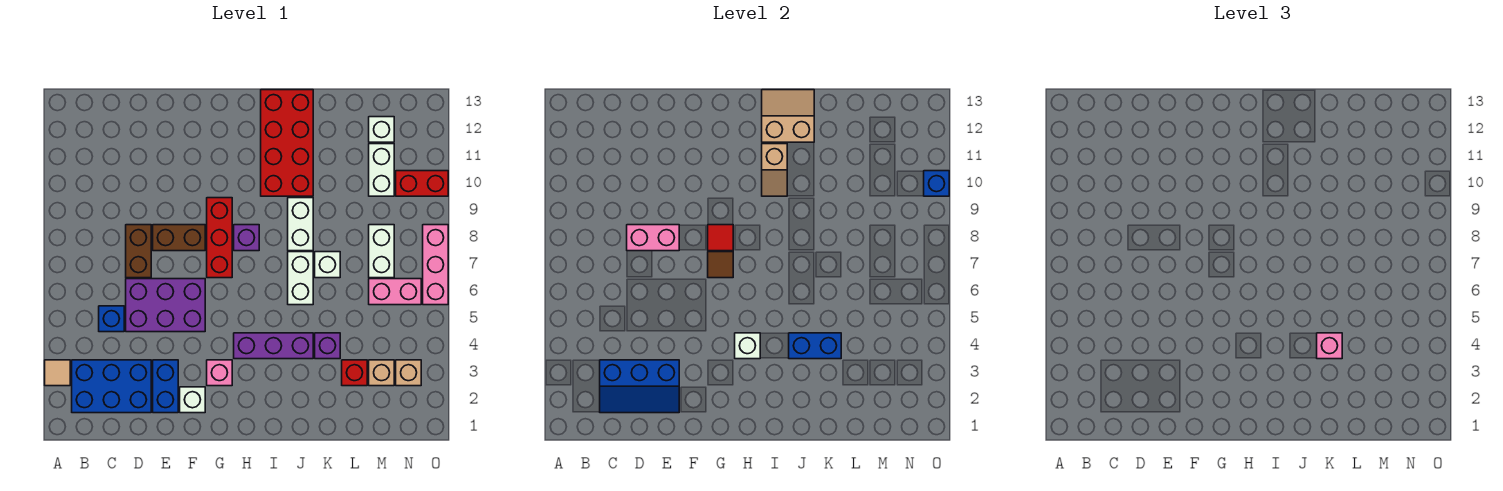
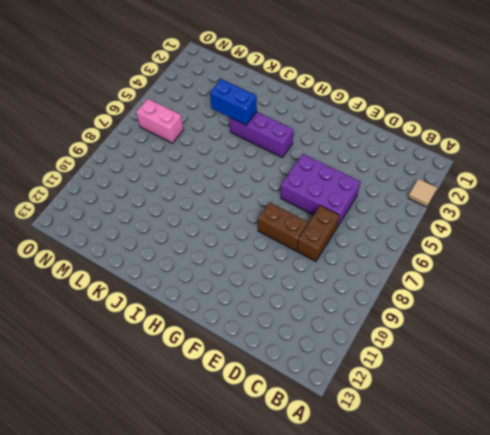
none -> blue brick B2:D3 level 1
none -> blue brick C5 level 1
none -> blue brick E2:E3 level 1
none -> white brick F2 level 1

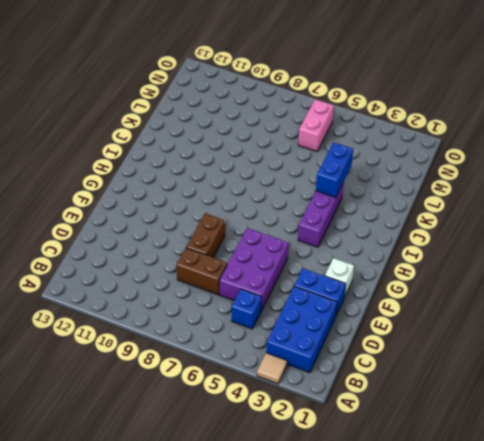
none -> pink brick G3 level 1
none -> red brick G7:G9 level 1
none -> purple brick H8 level 1
none -> red brick I10:J13 level 1

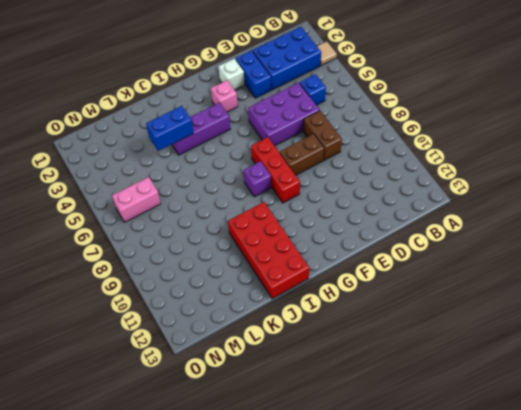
none -> white brick J6:J7 level 1
none -> white brick J8:J9 level 1
none -> purple brick K4 level 1
none -> white brick K7 level 1

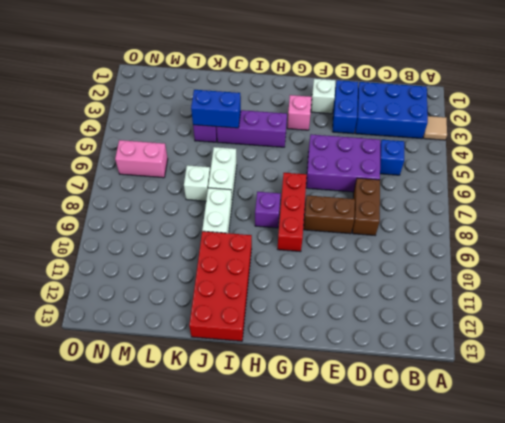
none -> red brick L3 level 1
none -> tan brick M3 level 1
none -> white brick M7:M8 level 1
none -> white brick M10:M11 level 1

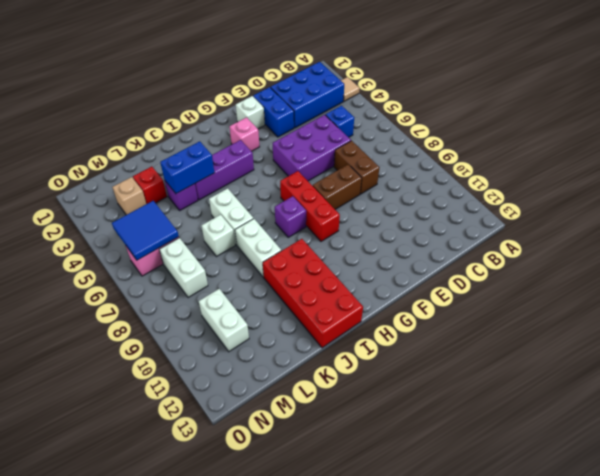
blue tile M5:N6 level 2 -> none
none -> white brick M12 level 1
none -> tan brick N3 level 1
none -> red brick N10:O10 level 1
none -> pink brick O6:O8 level 1

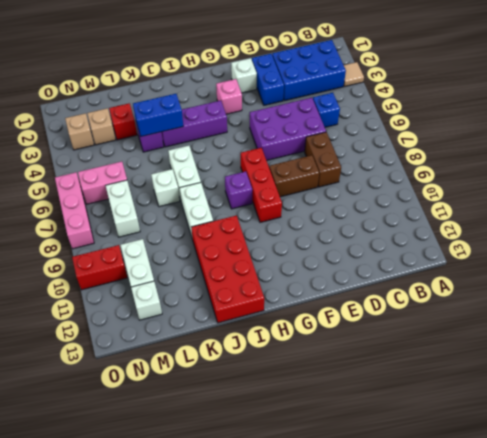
none -> blue slope C2:E3 level 2 top 3
none -> pink brick D8:E8 level 2
none -> brown tile G7 level 2
none -> red tile G8 level 2

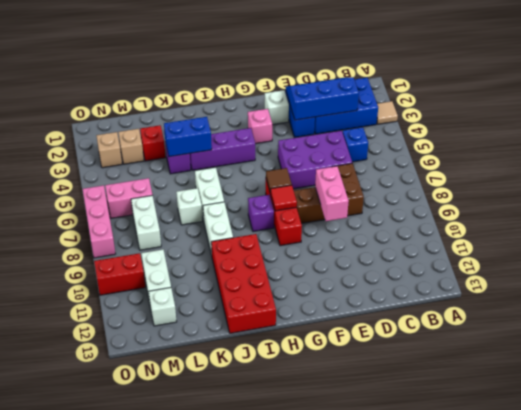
pink brick E8:E9 level 2 -> pink brick D8:E8 level 2
none -> white brick H4 level 2
none -> tan slope I10:I11 level 2 top 11
none -> tan slope I12:J13 level 2 top 12
none -> blue brick O10 level 2

